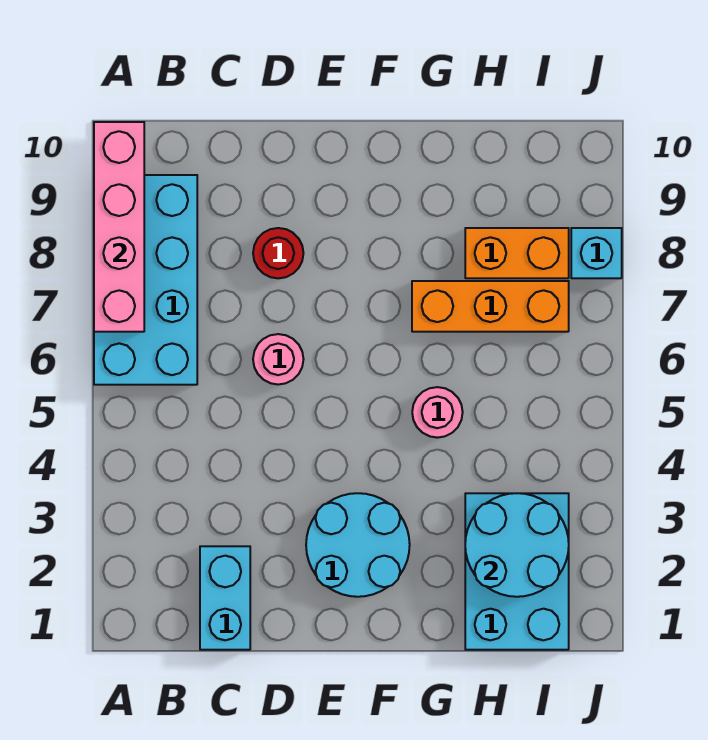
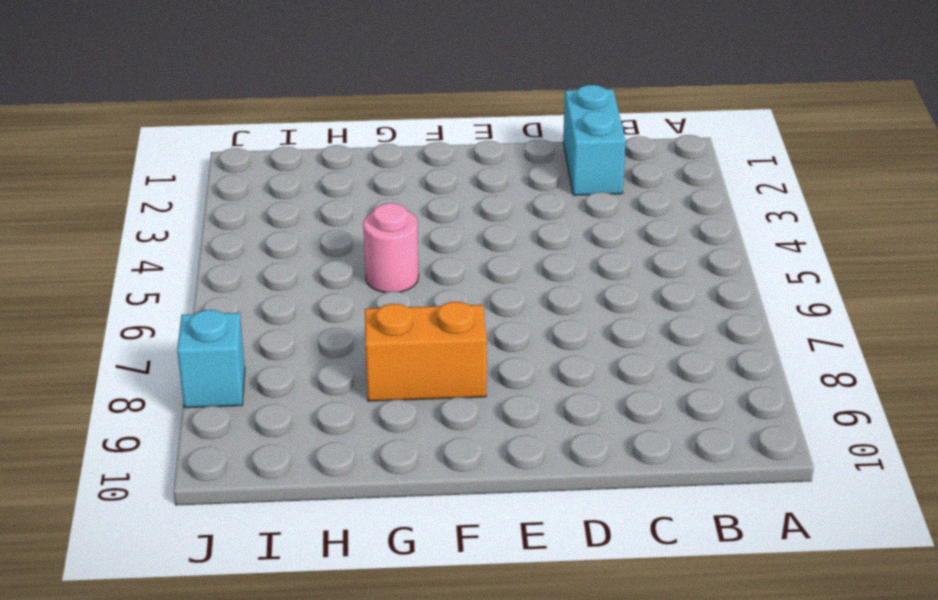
orange brick F8:G8 level 1 -> orange brick H8:I8 level 1
none -> cyan brick A6:B9 level 1
none -> pink round brick D6 level 1
none -> red round brick D8 level 1

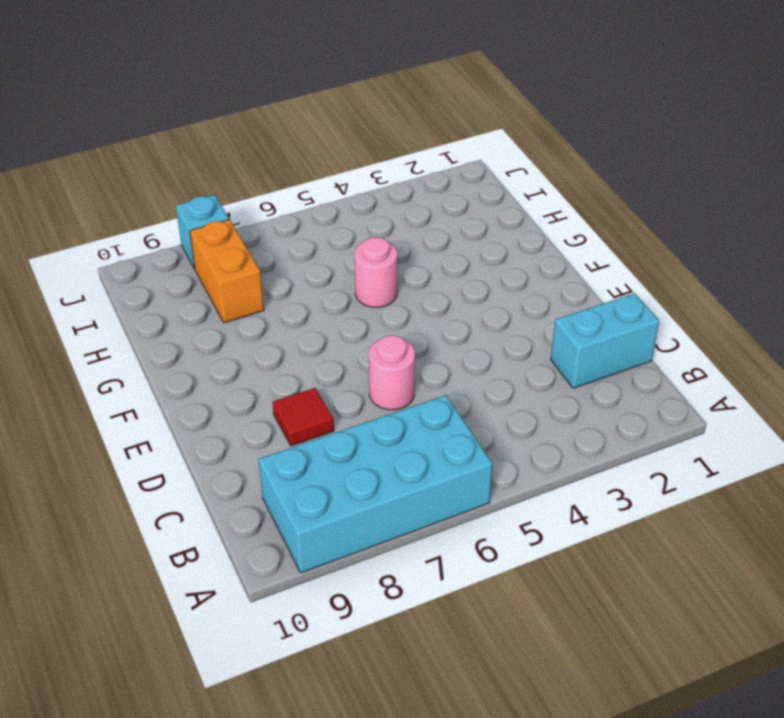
red tile D8 level 1 -> red round brick D8 level 1
none -> cyan round brick E2:F3 level 1
none -> orange brick G7:I7 level 1
none -> cyan brick H1:I3 level 1

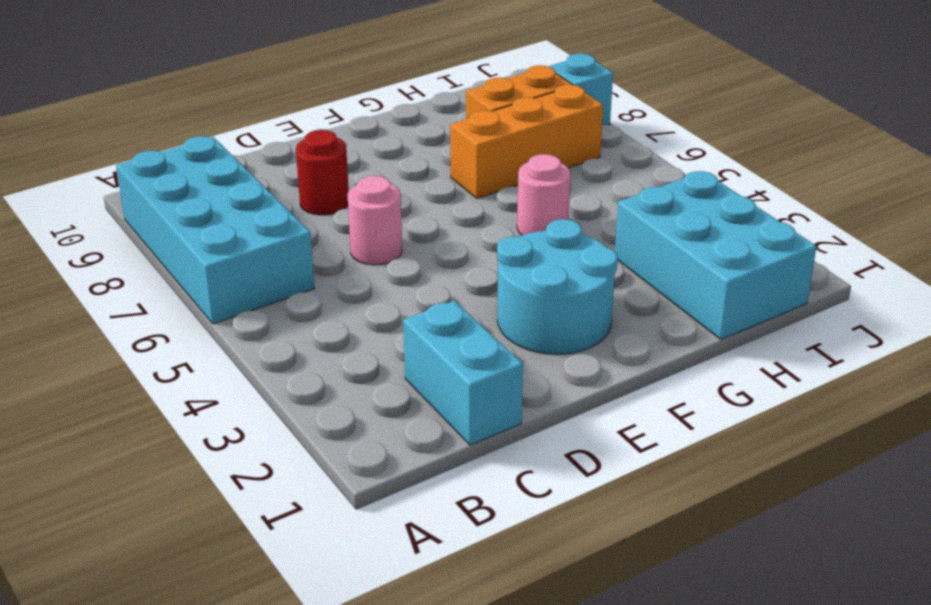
none -> pink brick A7:A10 level 2
none -> cyan round brick H2:I3 level 2

